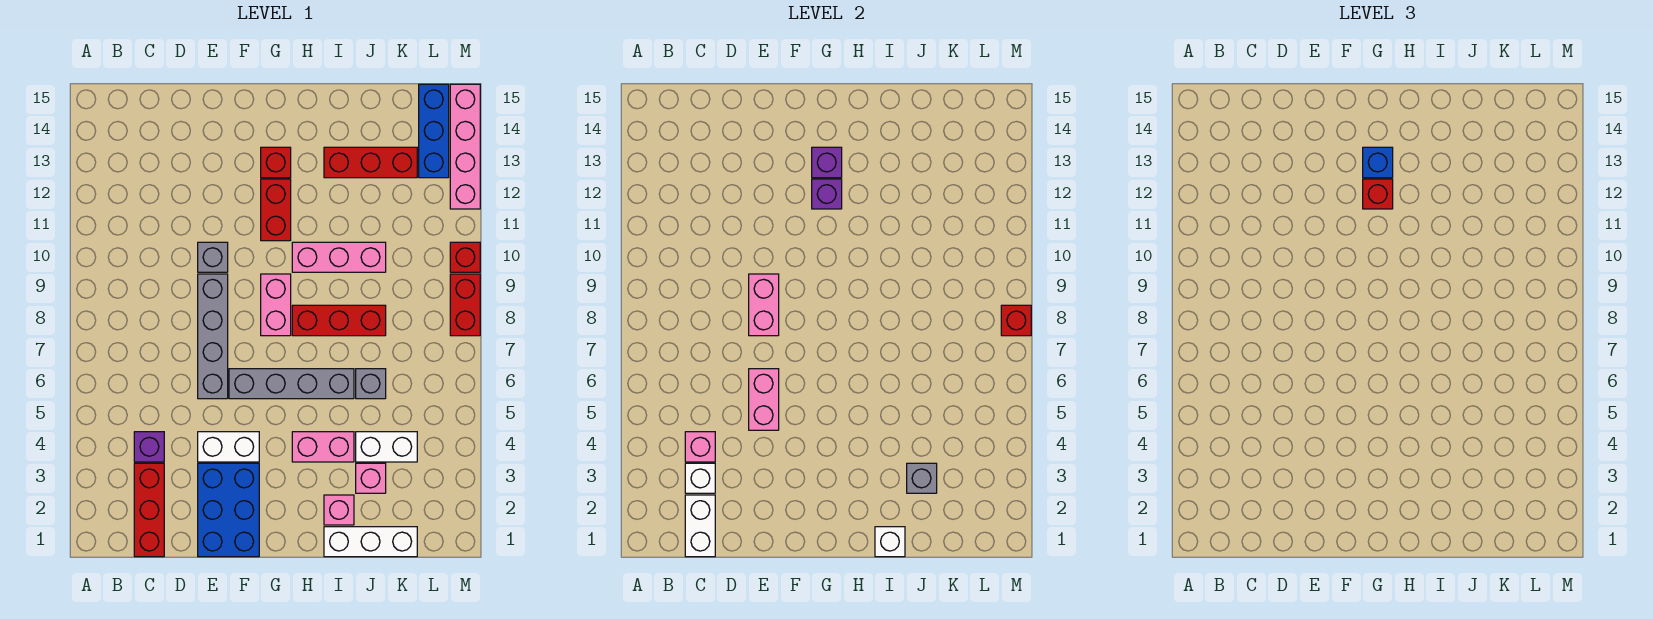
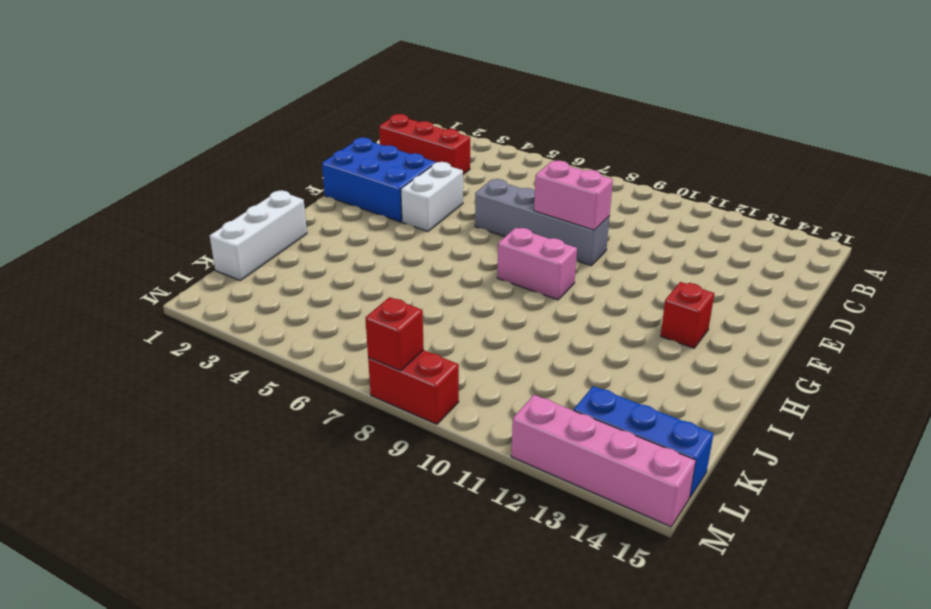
none -> purple brick C4 level 1
none -> grey brick E10 level 1
none -> grey brick F6:I6 level 1
none -> red brick G11:G12 level 1

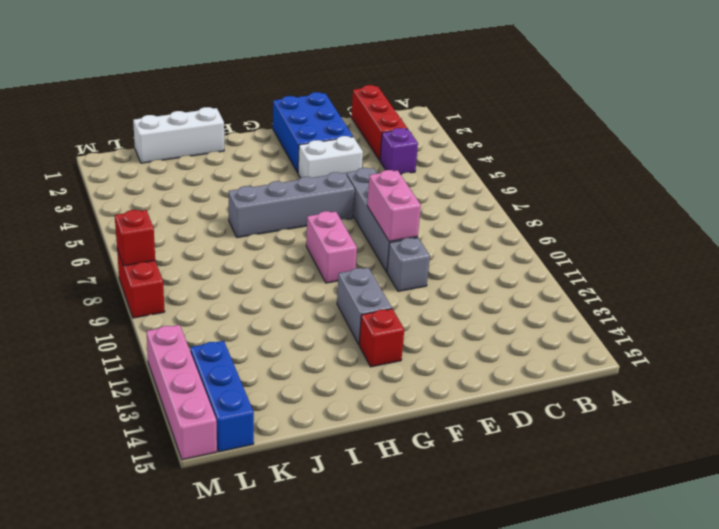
grey brick G11:G12 level 1 -> red brick G11:G12 level 1
none -> pink brick H4:I4 level 1
none -> red brick H8:J8 level 1
none -> pink brick H10:J10 level 1
none -> pink brick I2 level 1

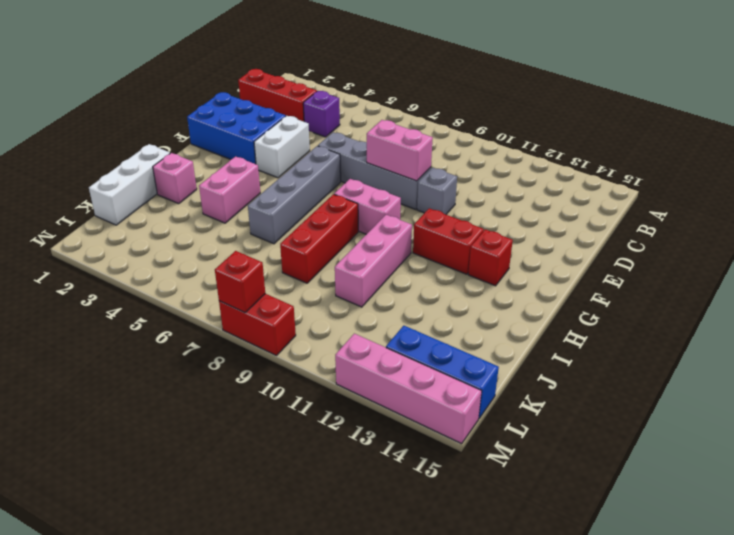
none -> red brick I13:K13 level 1
none -> pink brick J3 level 1
none -> white brick J4:K4 level 1
none -> grey brick J6 level 1

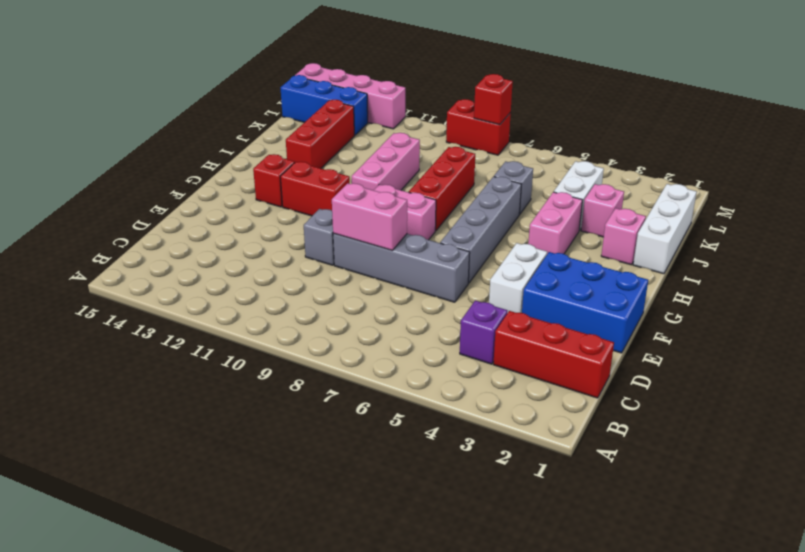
none -> red brick M10 level 1
none -> white brick C1:C2 level 2
none -> white brick C3 level 2
none -> pink brick C4 level 2

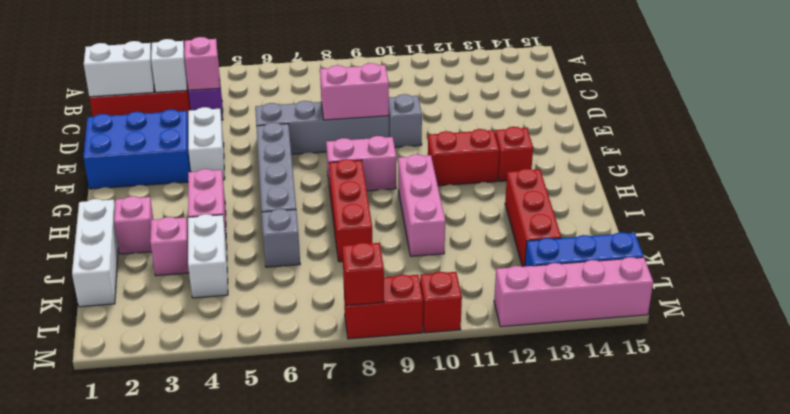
none -> pink brick E5:E6 level 2
none -> purple brick G12 level 2
none -> purple brick G13 level 2
none -> white brick I1 level 2

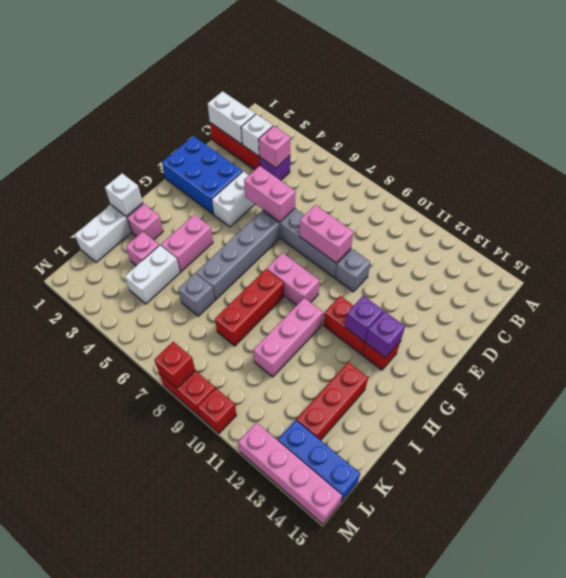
none -> grey brick J3 level 2
none -> red brick G12 level 3
none -> blue brick G13 level 3

